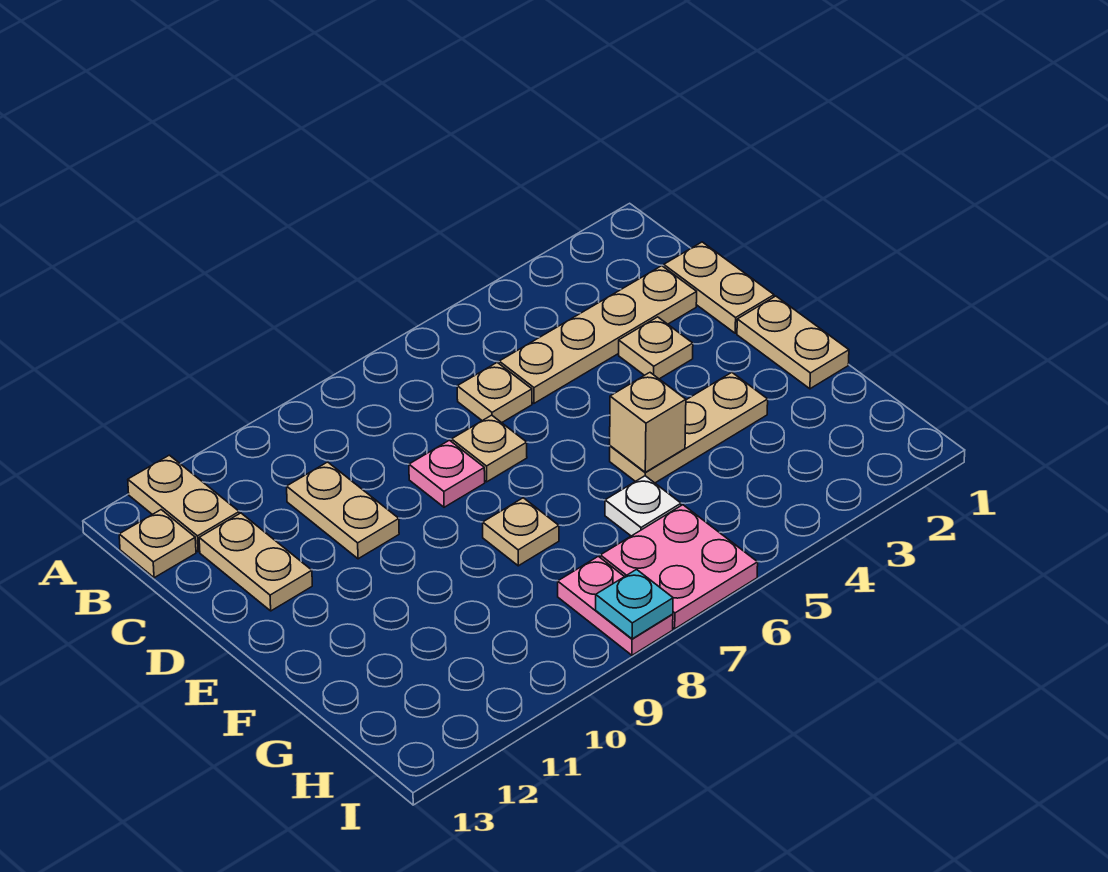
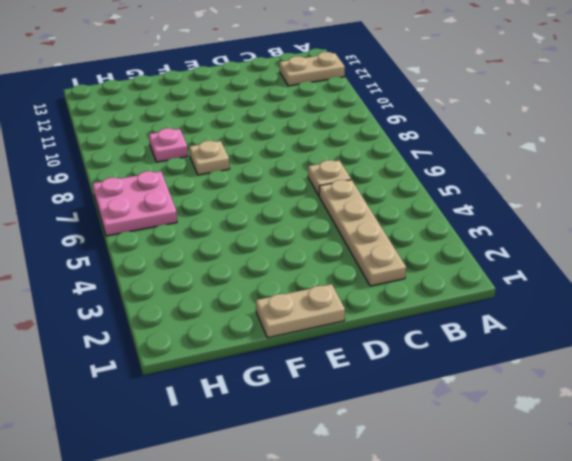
pink plate G9 level 1 -> pink plate D8 level 1
none -> tan plate B13 level 1
none -> tan plate C1:D1 level 1
none -> tan plate C10:D10 level 1

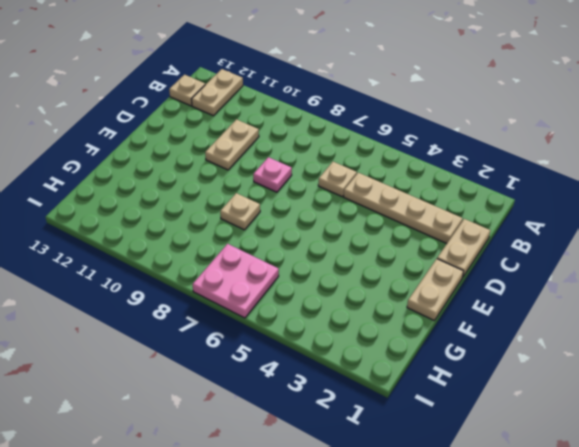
none -> tan plate C12:D12 level 1
none -> tan plate D3 level 1
none -> tan plate D7 level 1

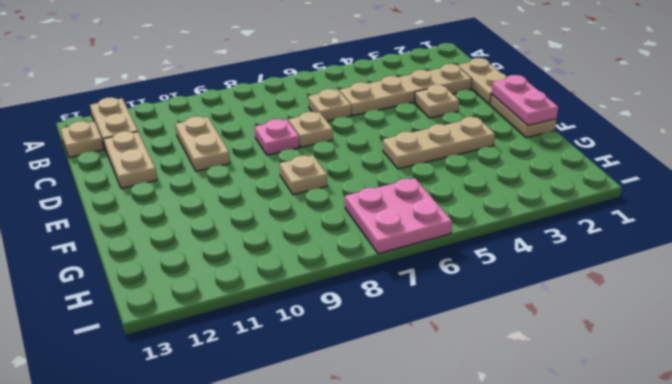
pink plate E1:F1 level 2 -> pink plate H8:I8 level 1
none -> white plate G6 level 1
none -> tan brick F5 level 2
none -> cyan plate I8 level 2

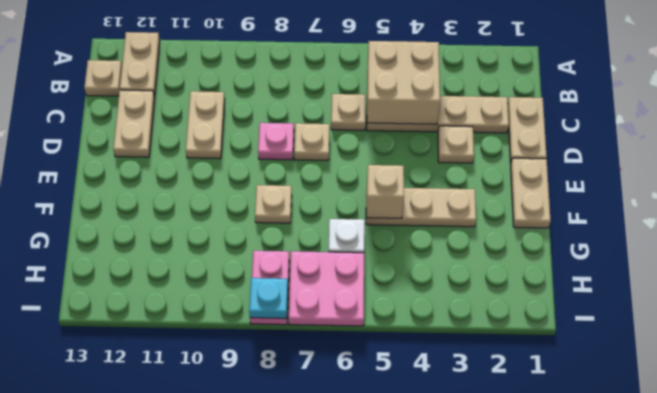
tan brick B4:C5 level 2 -> none

